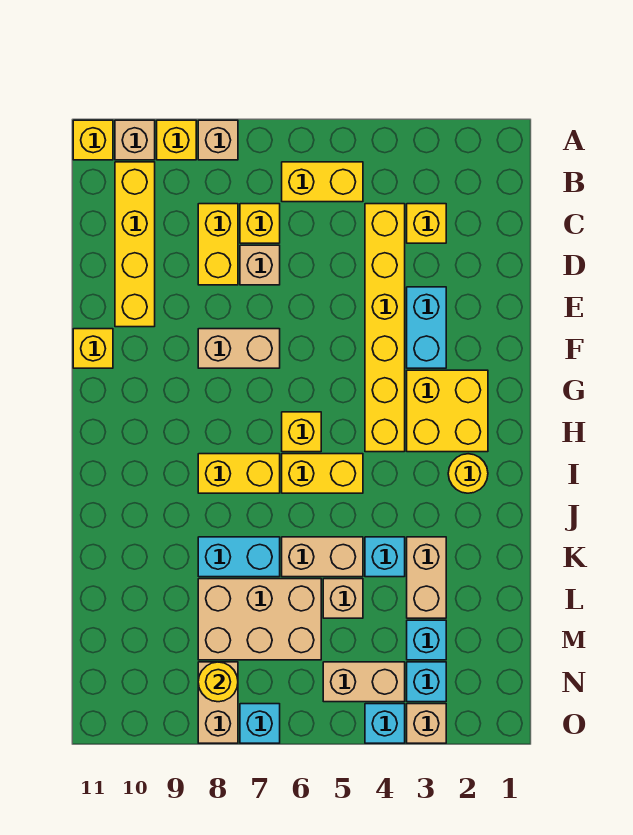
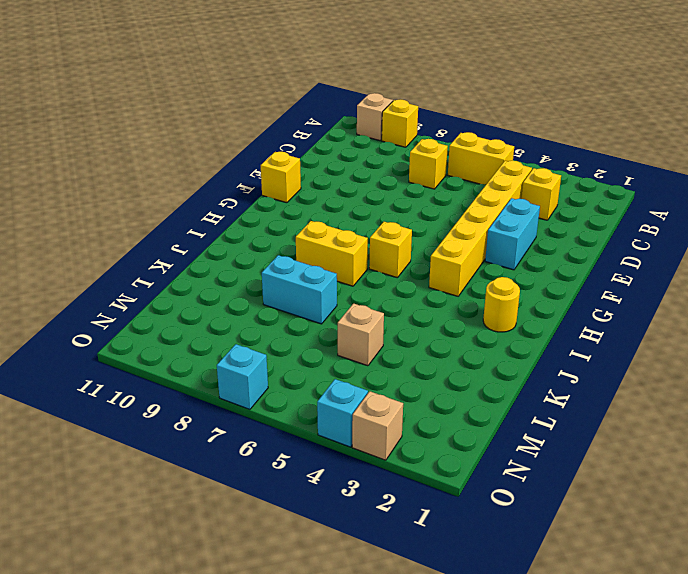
none -> tan brick A8 level 1
none -> yellow brick A11 level 1
none -> yellow brick B10:E10 level 1
none -> yellow brick C8:D8 level 1

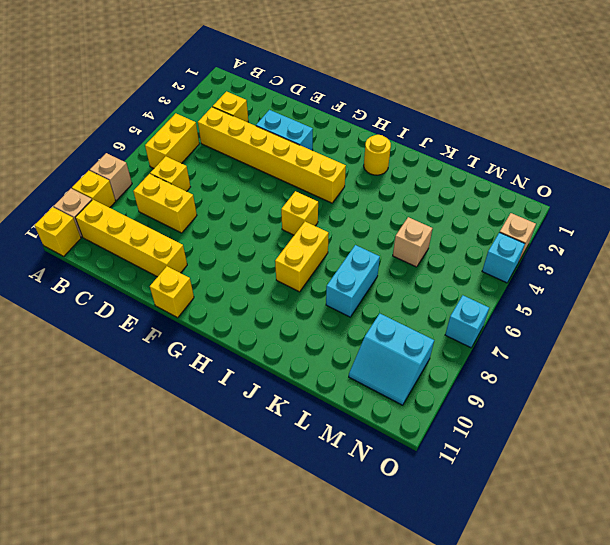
cyan slope M9:N10 level 1 top 9 -> none
none -> tan brick D7 level 1
none -> tan brick F7:F8 level 1
none -> yellow brick G2:H3 level 1
none -> yellow brick I5:I6 level 1

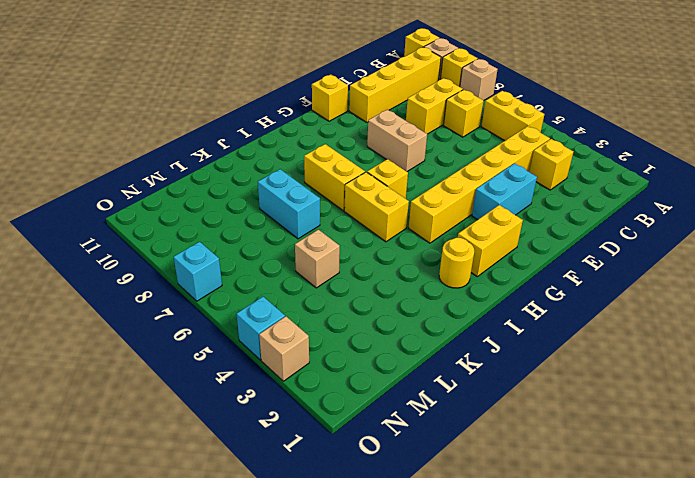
yellow brick G2:H2 level 1 -> yellow brick G2:H3 level 1
none -> tan brick D7 level 1
none -> tan brick K3:L3 level 1
none -> cyan brick K4 level 1
none -> tan brick K5:K6 level 1

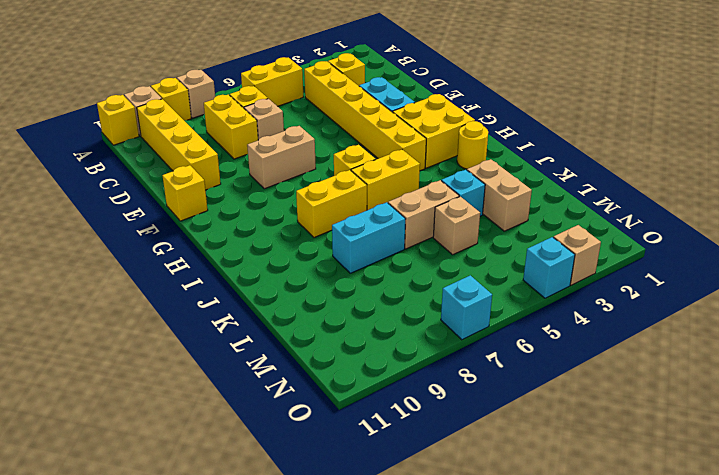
none -> tan brick L6:M8 level 1
none -> cyan brick M3 level 1
none -> cyan brick N3 level 1
none -> tan brick N4:N5 level 1

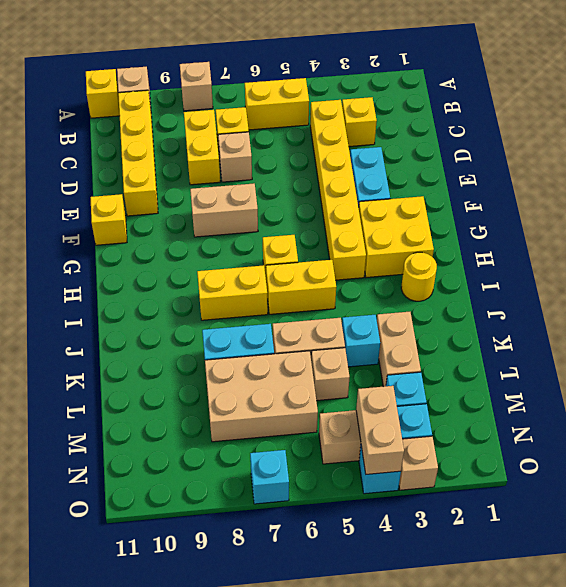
tan brick N4:O4 level 2 -> tan brick N8:O8 level 1
none -> yellow brick A9 level 1
none -> yellow round brick N8 level 2

